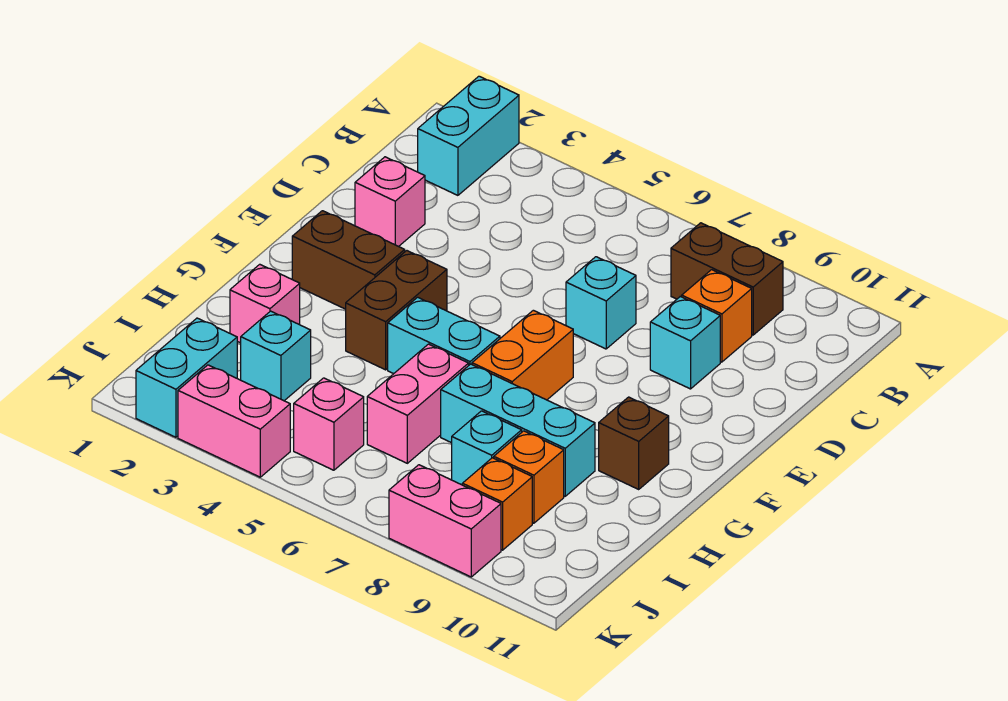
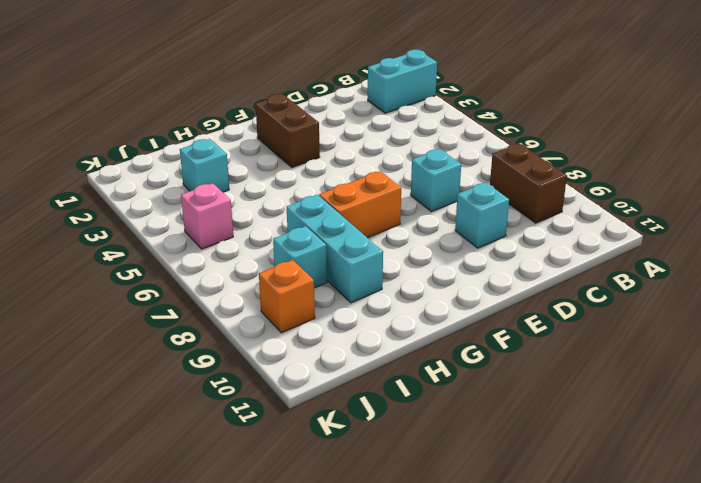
none -> orange brick C9 level 1
none -> pink brick D2 level 1
none -> brown brick F4:G4 level 1

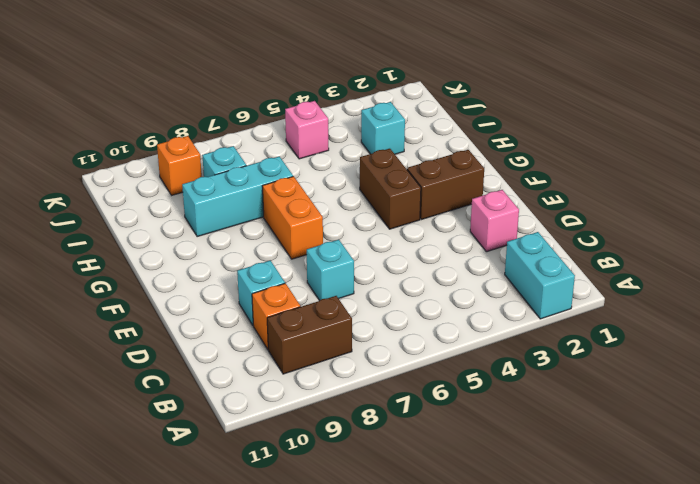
none -> cyan brick G5:G6 level 1
none -> brown brick G10 level 1
none -> pink brick H2 level 1

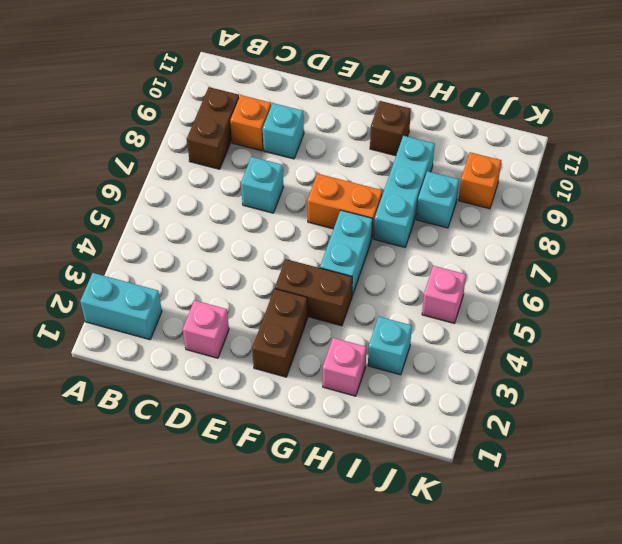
none -> pink brick H6:I6 level 1
none -> orange brick I9 level 1
none -> cyan brick J2:K2 level 1

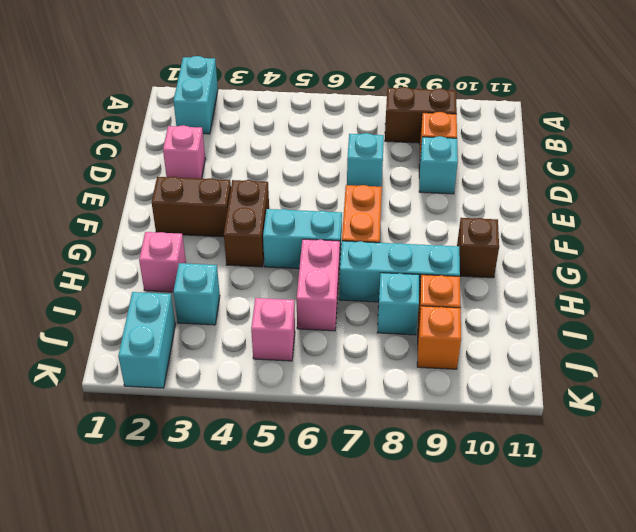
none -> pink brick K3:K4 level 1
none -> pink brick K8:K9 level 1

